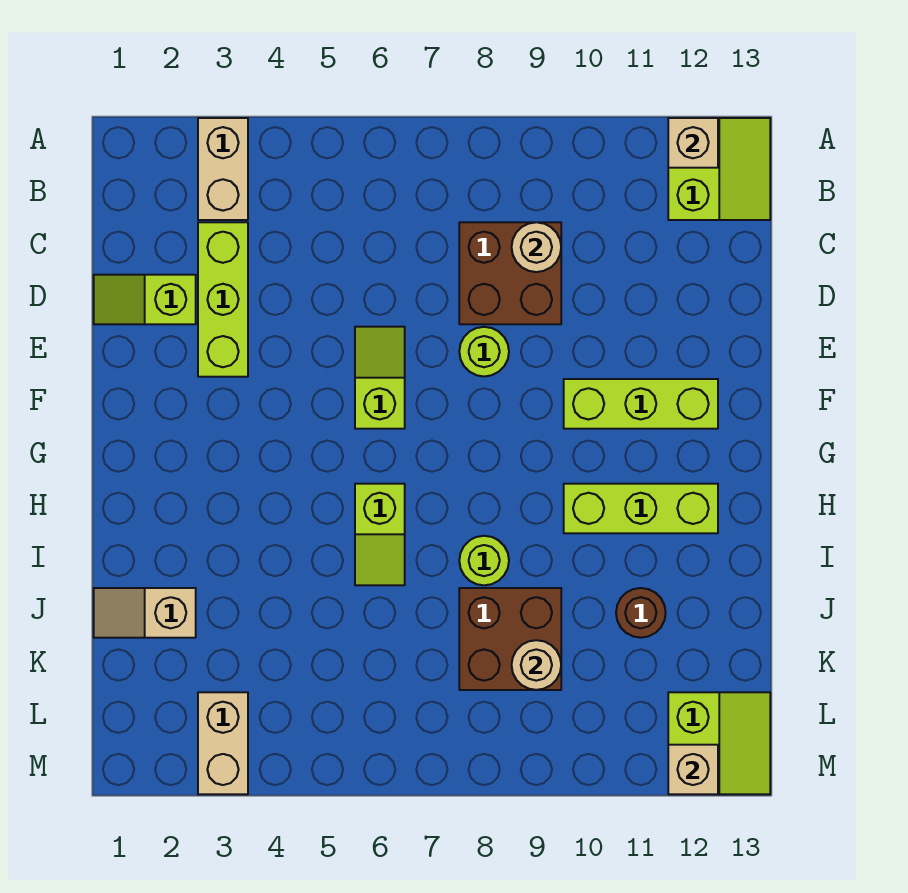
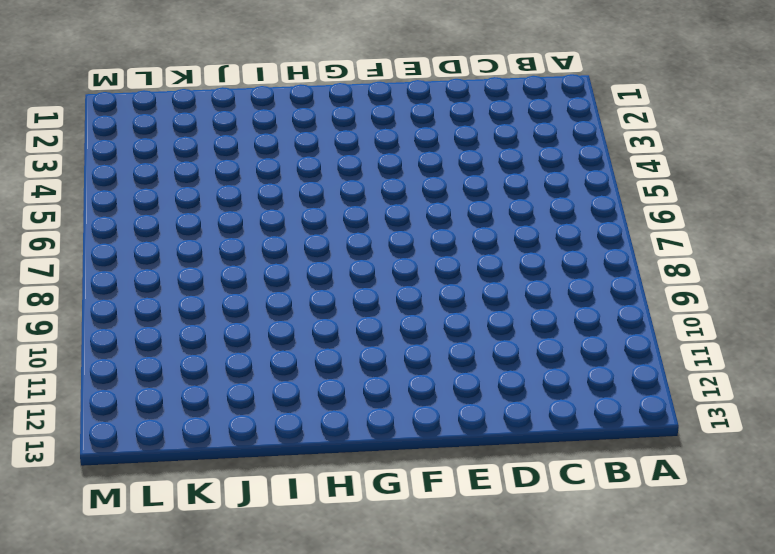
none -> tan brick A3:B3 level 1
none -> lime slope A12:B13 level 1 top 12
none -> lime brick C3:E3 level 1

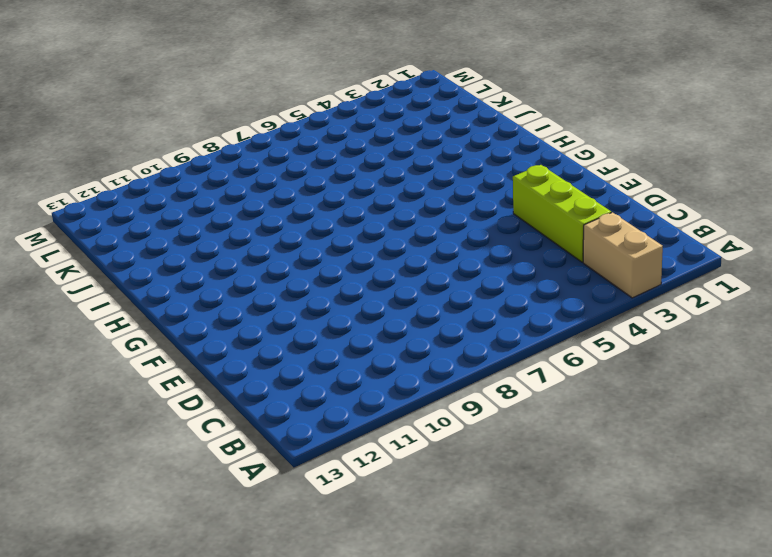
none -> lime slope A12:B13 level 1 top 12
none -> brown brick C8:D9 level 1
none -> lime slope D1:D2 level 1 top 2

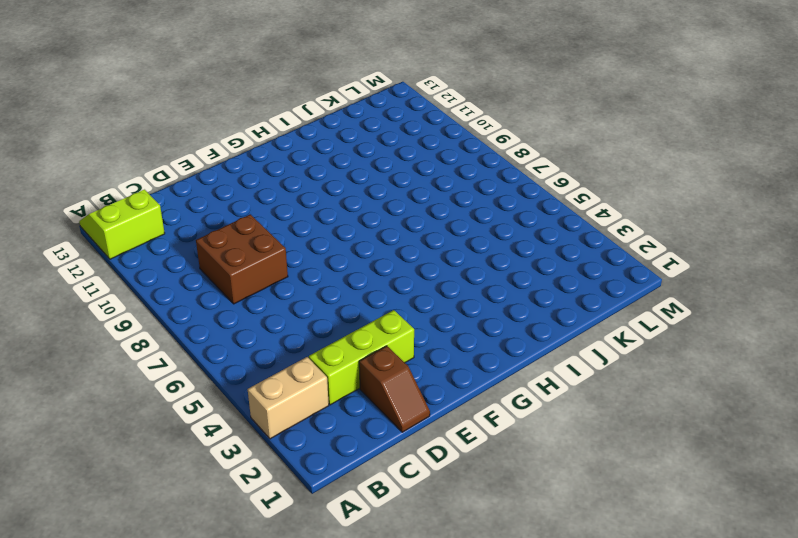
brown slope D1:D2 level 1 top 2 -> lime slope D1:D2 level 1 top 2
none -> lime slope E6:F6 level 1 top F
none -> lime round brick E8 level 1
none -> lime brick F10:F12 level 1

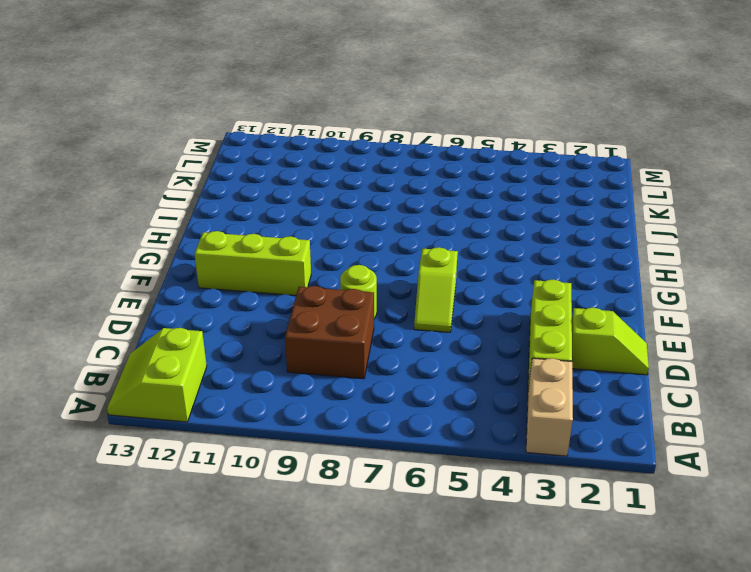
none -> lime slope H6:I6 level 1 top H
none -> lime brick H10:H12 level 1
none -> lime round brick I8 level 1

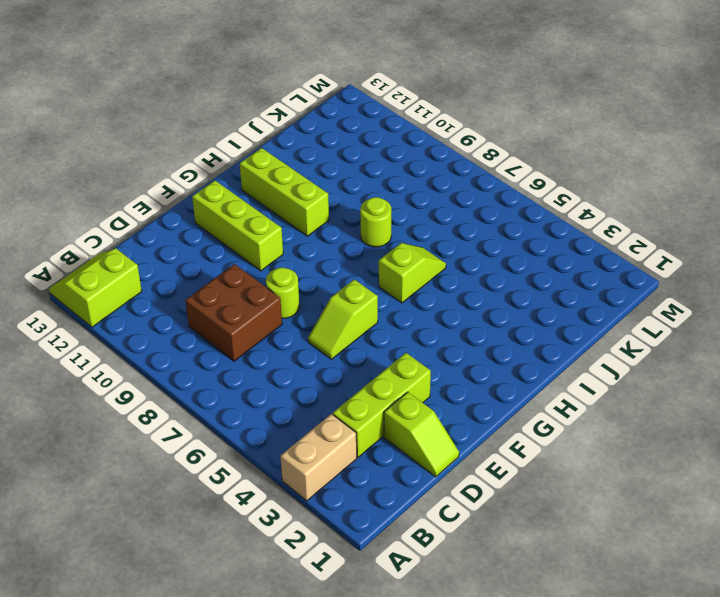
none -> tan slope J1:J2 level 1 top 2
none -> brown brick J8:K9 level 1
none -> brown round brick J11 level 1

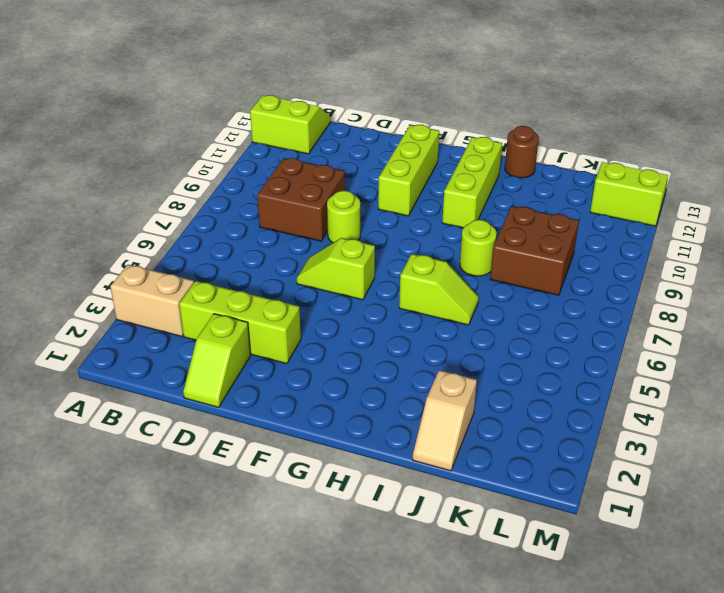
brown round brick I13 level 1 -> brown round brick J11 level 1
none -> tan brick L3:M3 level 1
none -> tan brick A12 level 2
none -> tan round brick C9 level 2

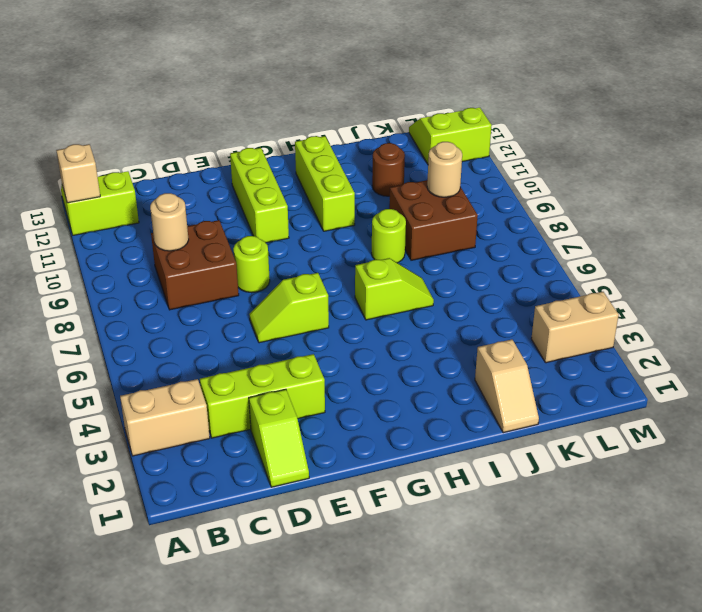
none -> tan brick M12 level 2

